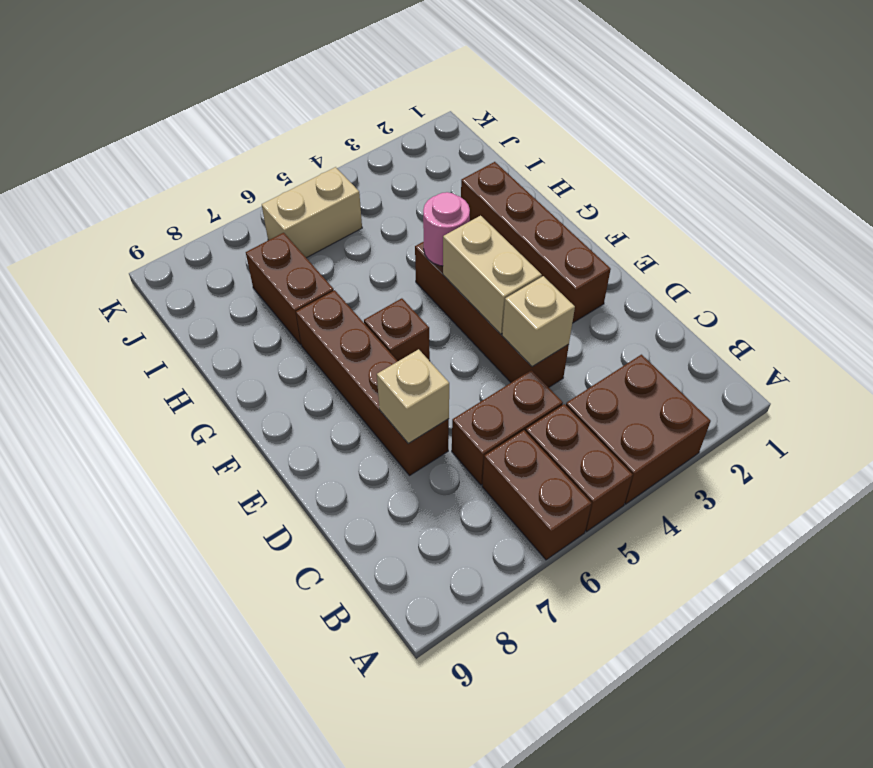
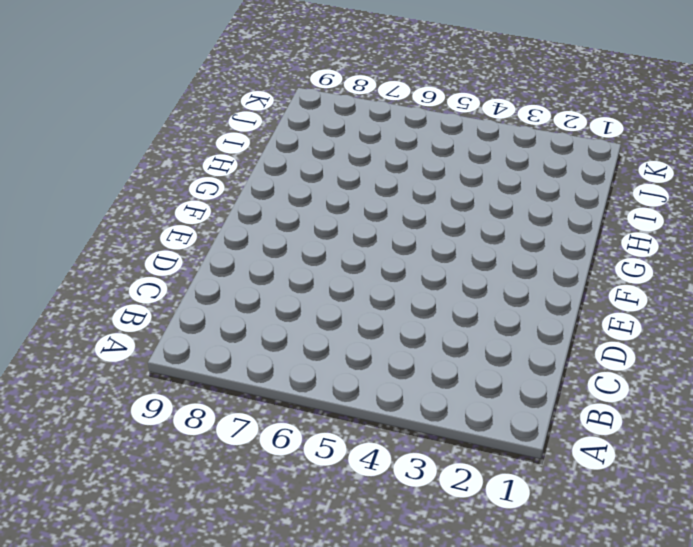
none -> brown brick A3:B4 level 1
none -> brown brick A5:B5 level 1
none -> brown brick A6:B6 level 1

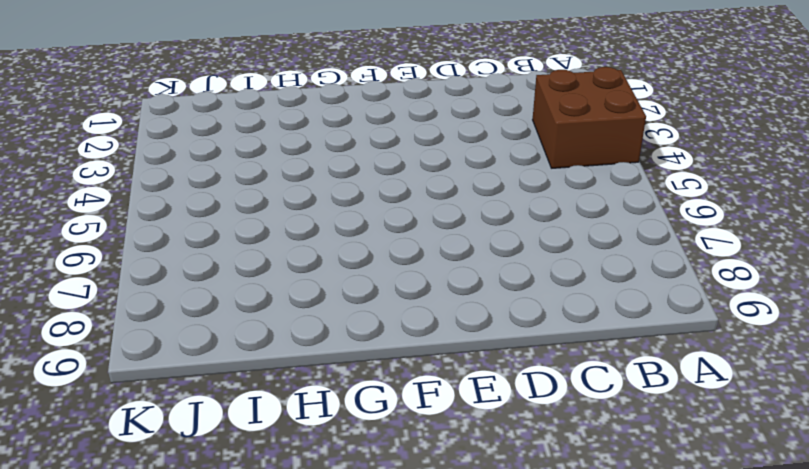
none -> brown brick A5:B5 level 1
none -> brown brick A6:B6 level 1
none -> brown brick C5:C6 level 1

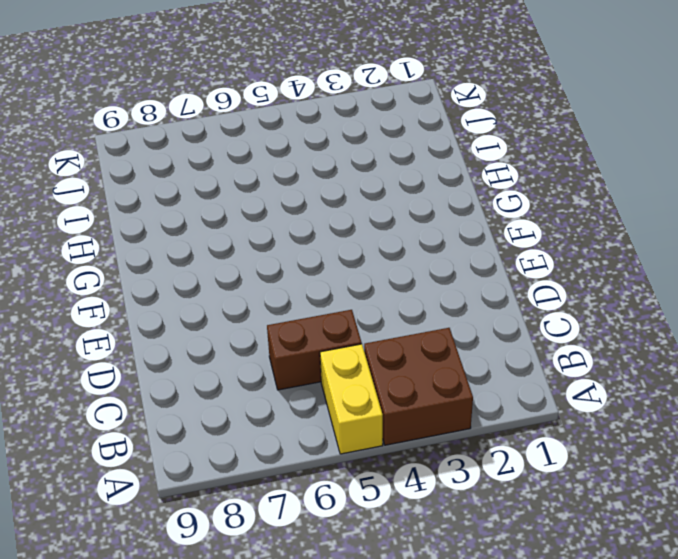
yellow brick A5:B5 level 1 -> brown brick A5:B5 level 1
none -> brown brick A6:B6 level 1
none -> brown brick D4:G4 level 1
none -> brown brick D7:G7 level 1

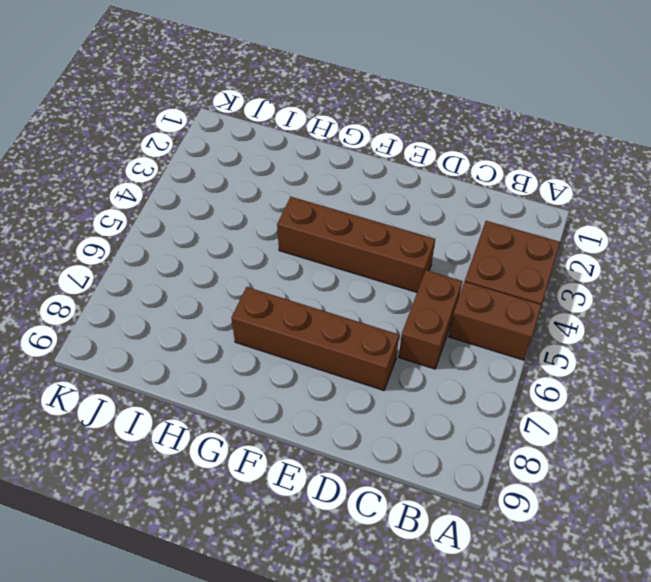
none -> brown brick A6:B6 level 1
none -> brown brick E2:H2 level 1
none -> brown brick F6 level 1

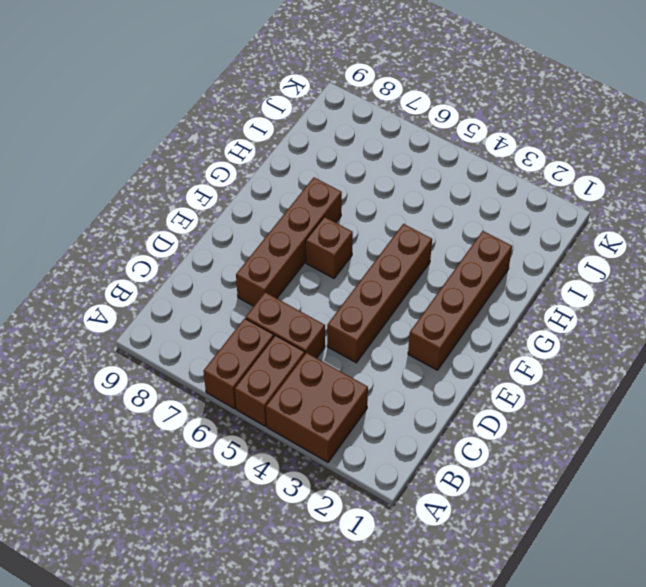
none -> brown brick H7:I7 level 1
none -> tan brick J5:J6 level 1
none -> tan brick D4 level 2

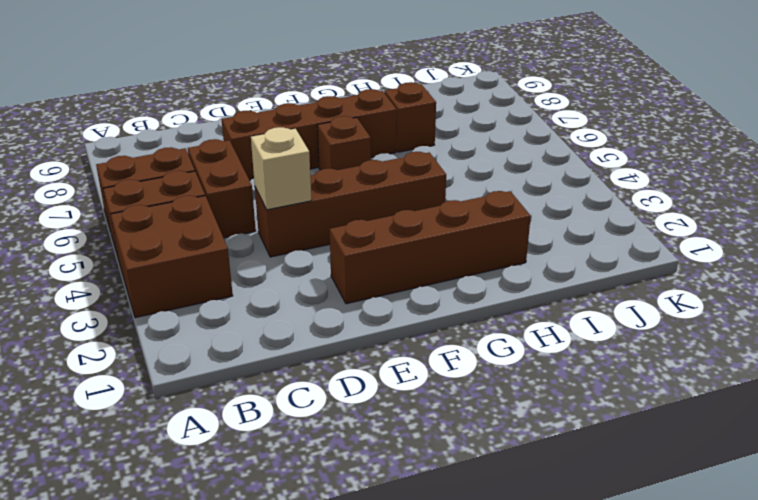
brown brick H7 level 1 -> brown brick H7:I7 level 1
none -> tan brick J5:J6 level 1
none -> tan brick D7 level 2
none -> tan brick E4:F4 level 2

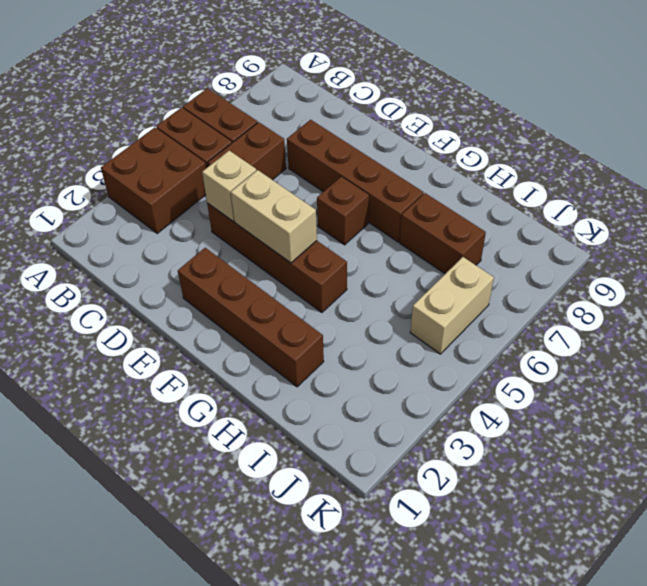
none -> tan brick D7 level 2
none -> pink round brick G4 level 2

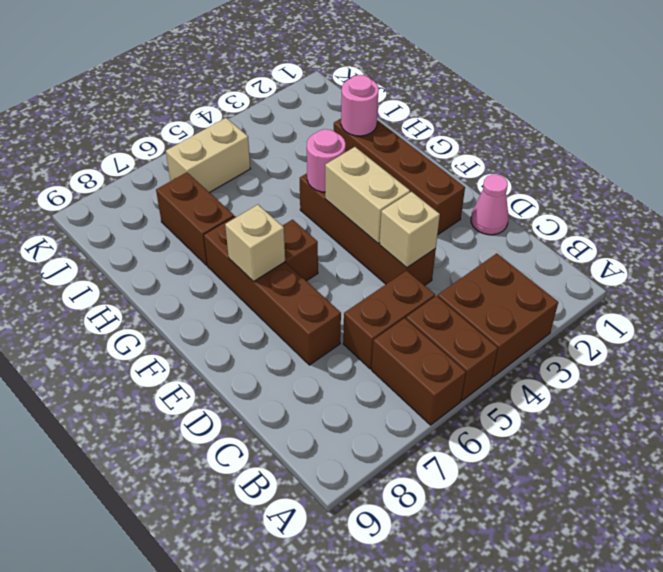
pink cone D1 level 1 -> none
tan brick F7 level 2 -> tan brick D7 level 2
pink round brick H2 level 2 -> none

